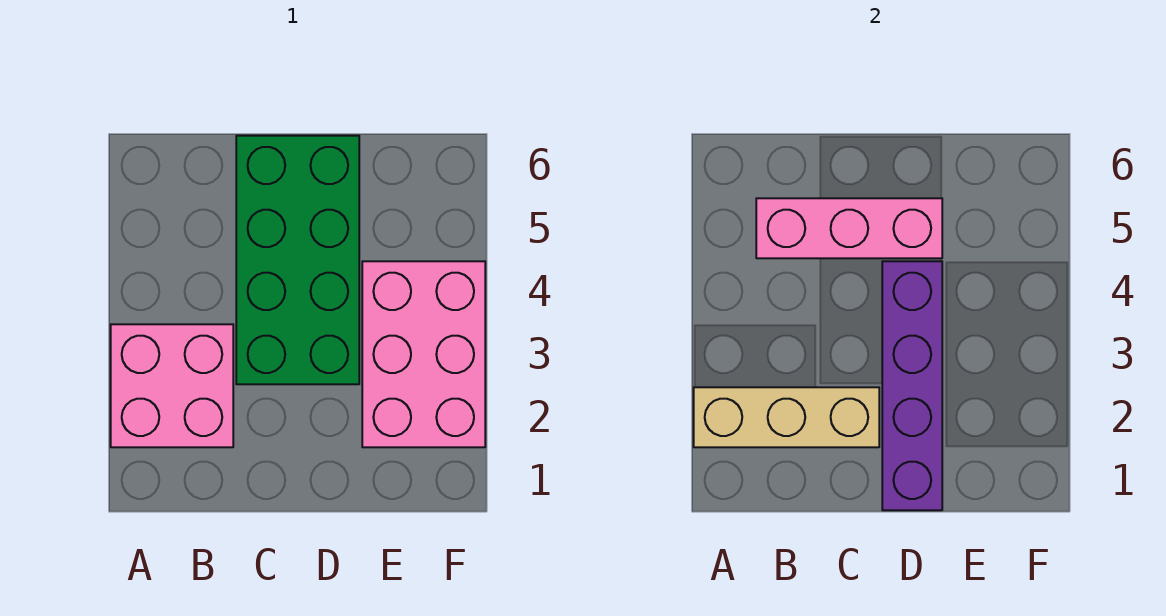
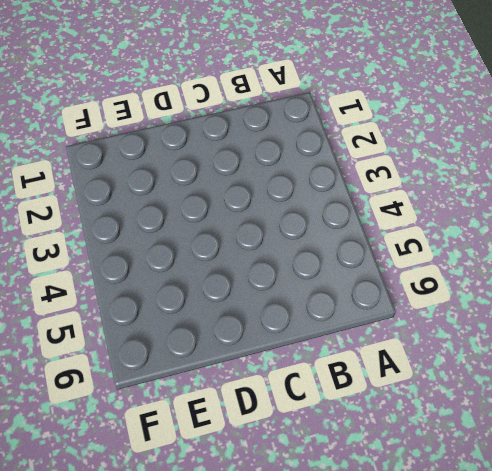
none -> pink brick A2:B3 level 1
none -> green brick C3:D6 level 1

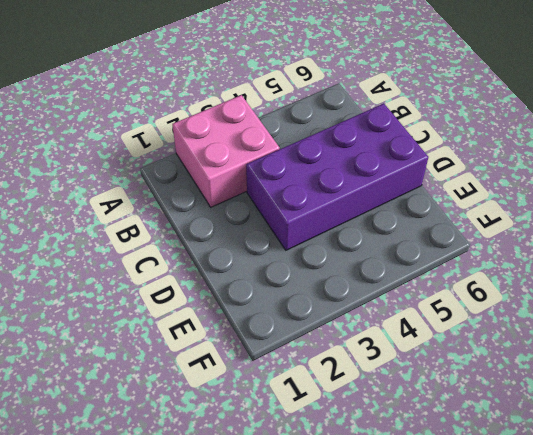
purple brick C3:D6 level 1 -> green brick C3:D6 level 1
none -> pink brick E2:F4 level 1
none -> tan brick A2:C2 level 2

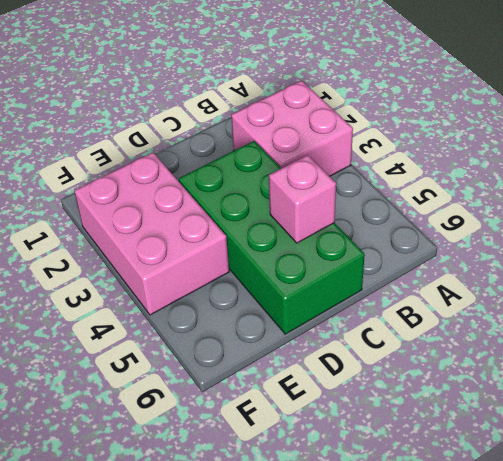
pink brick C5 level 2 -> pink brick B5:D5 level 2
none -> tan brick A2:C2 level 2
none -> purple brick D1:D4 level 2

